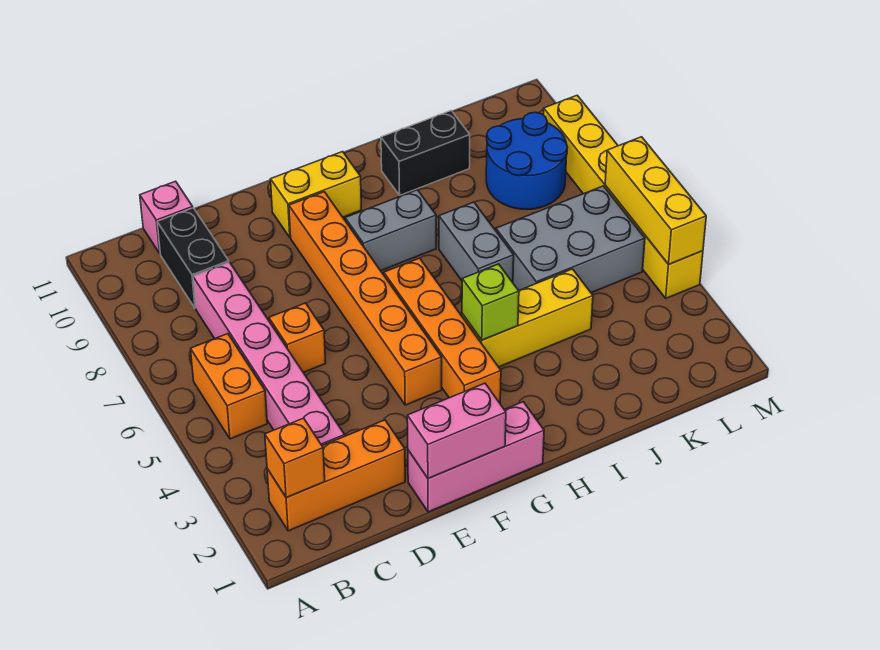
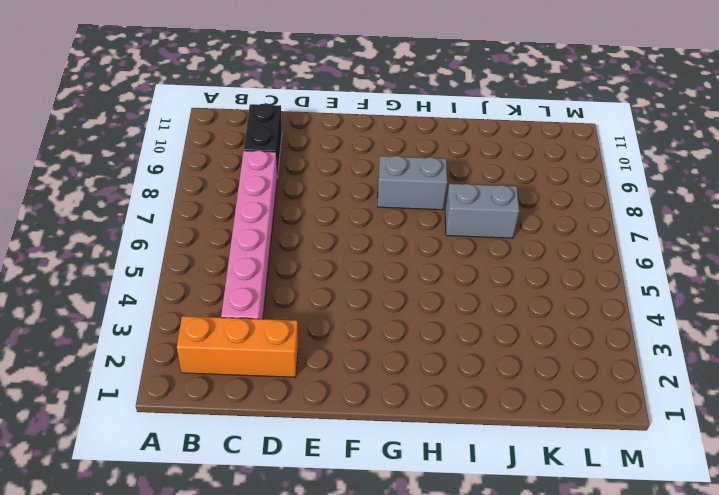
grey brick I7:J7 level 1 -> grey brick I6:I7 level 1
none -> orange brick B5:B6 level 1
none -> pink brick C11 level 1
none -> orange brick D6 level 1

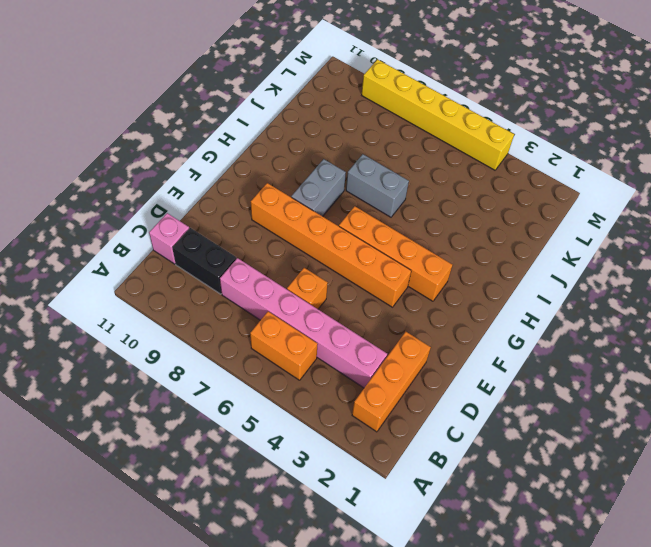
none -> pink brick E1:G1 level 1
none -> yellow brick F10:G10 level 1
none -> yellow brick H4:J4 level 1

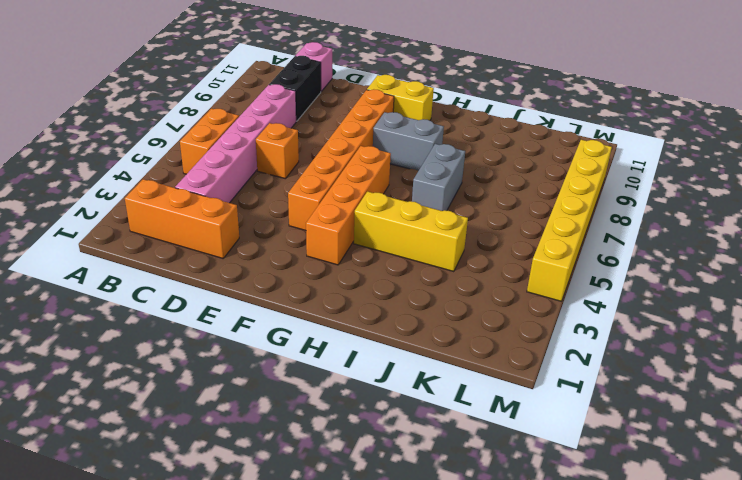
none -> pink brick E1:G1 level 1
none -> black brick I10:J10 level 1
none -> grey brick J5:L6 level 1

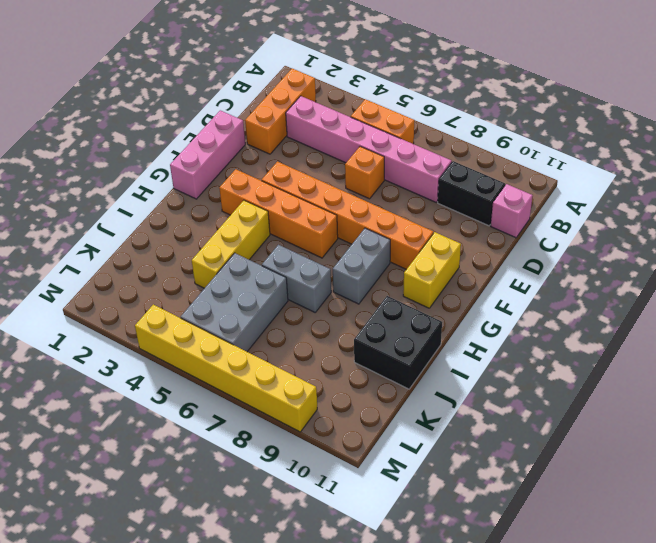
black brick I10:J11 level 1 -> black brick I10:J10 level 1
none -> blue round brick K8:L9 level 1
none -> orange brick B2 level 2
none -> pink brick E1:F1 level 2

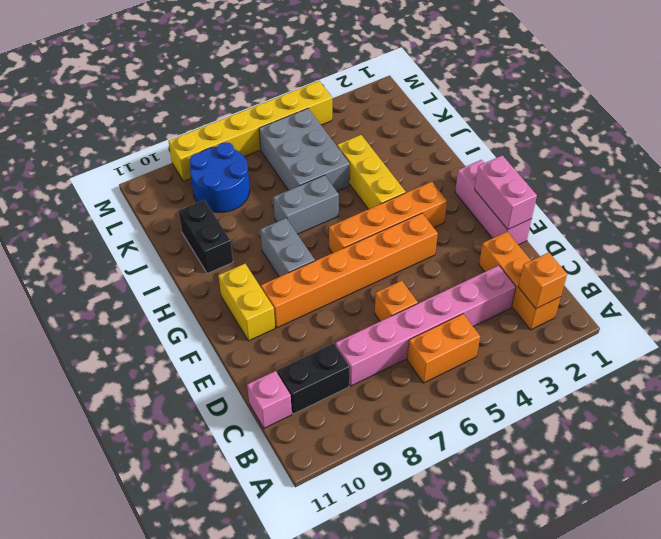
none -> lime brick H4 level 2
none -> yellow brick M4:M6 level 2

